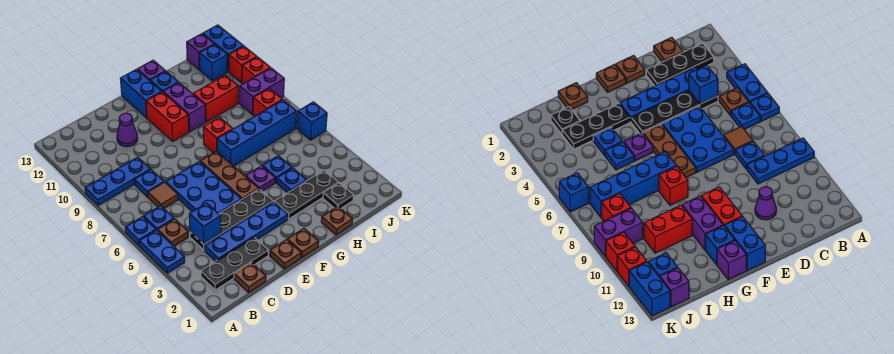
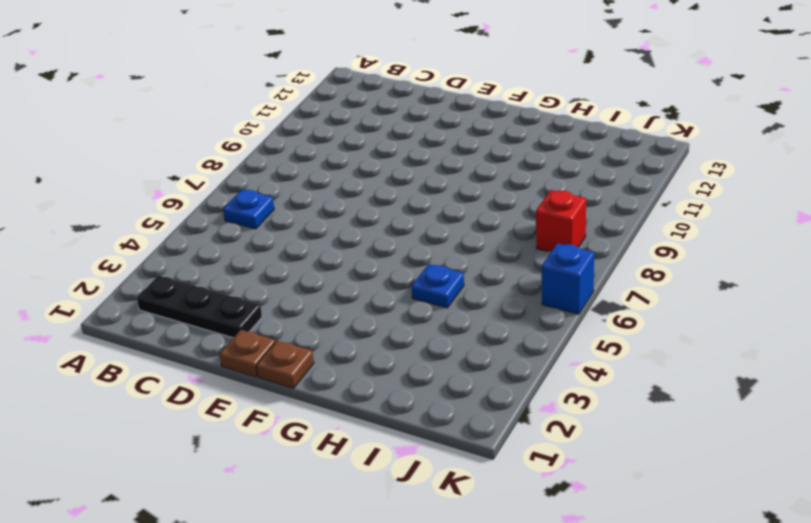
none -> blue plate A4:A5 level 1
none -> blue plate A6 level 1
none -> blue plate A9:C9 level 1
none -> brown plate B5 level 1

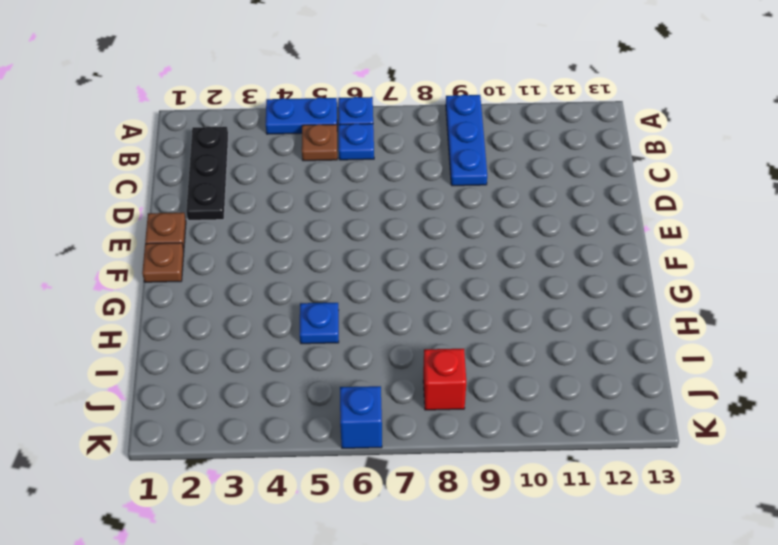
none -> brown plate C1 level 1
none -> blue plate C3:F3 level 1
none -> black plate C4:F4 level 1
none -> brown tile C7 level 1

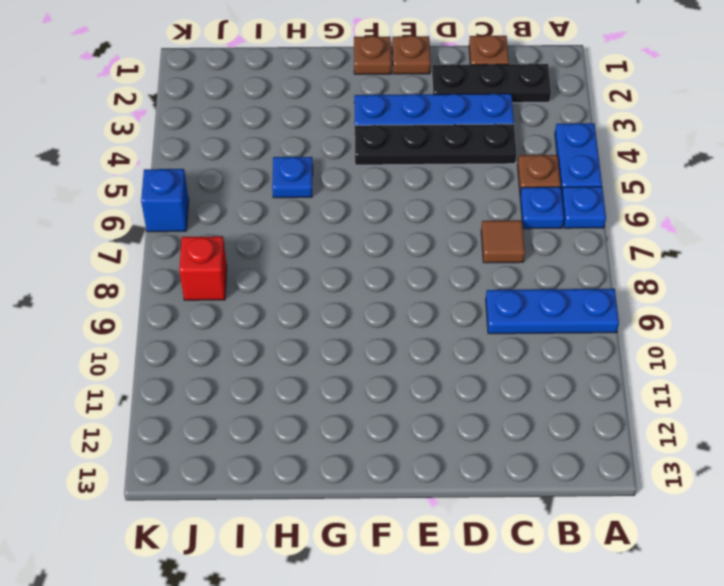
none -> blue plate C8 level 1
none -> blue plate D5:E7 level 1
none -> purple cone D11 level 1
none -> brown plate F5:F7 level 1

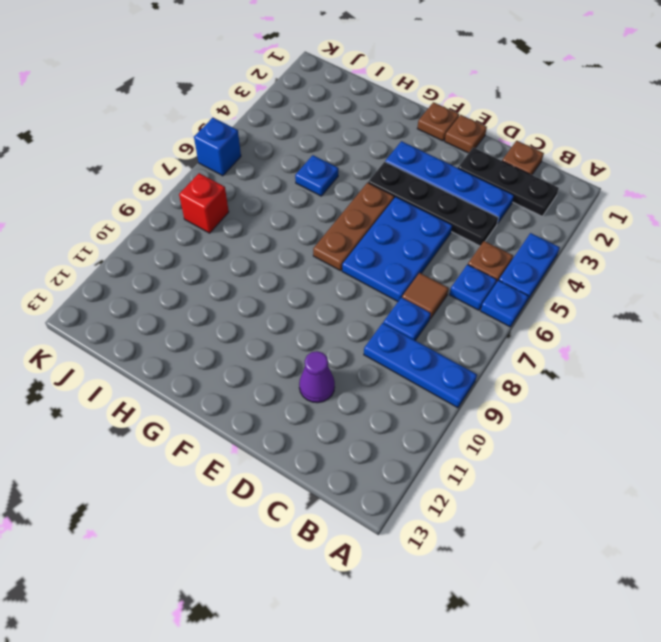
none -> red brick F10:F11 level 1
none -> blue brick F12:F13 level 1
none -> black plate G3:I3 level 1
none -> purple plate G5 level 1

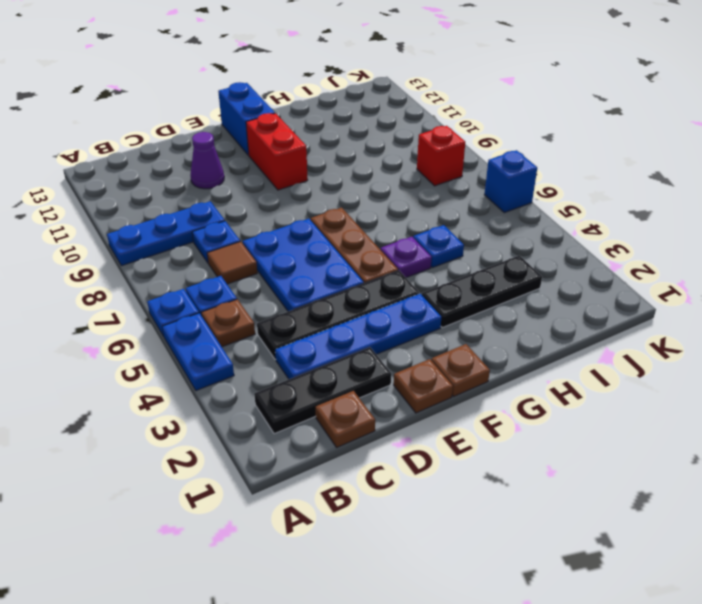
none -> blue brick G7:J7 level 1
none -> red brick G8 level 1
none -> purple brick G10:G11 level 1
none -> blue brick G12 level 1

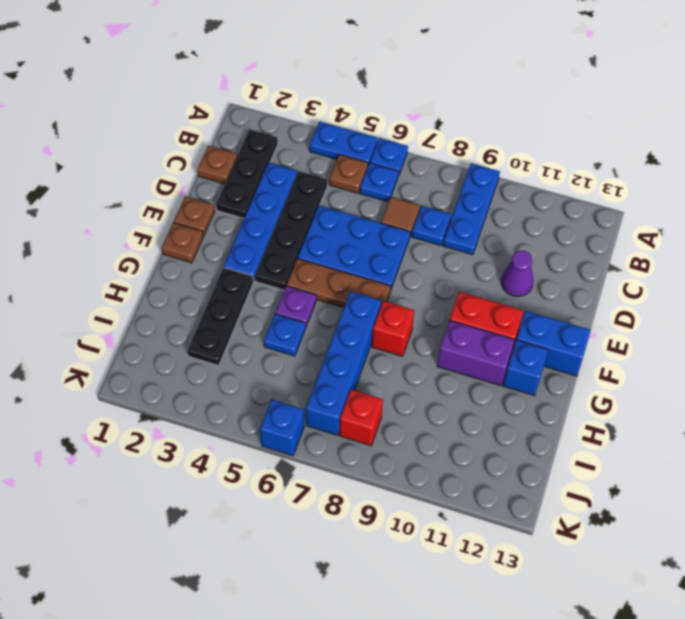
none -> purple brick G13 level 1
none -> brown plate H1 level 1
none -> blue plate H4 level 1
none -> red brick H10:I10 level 1

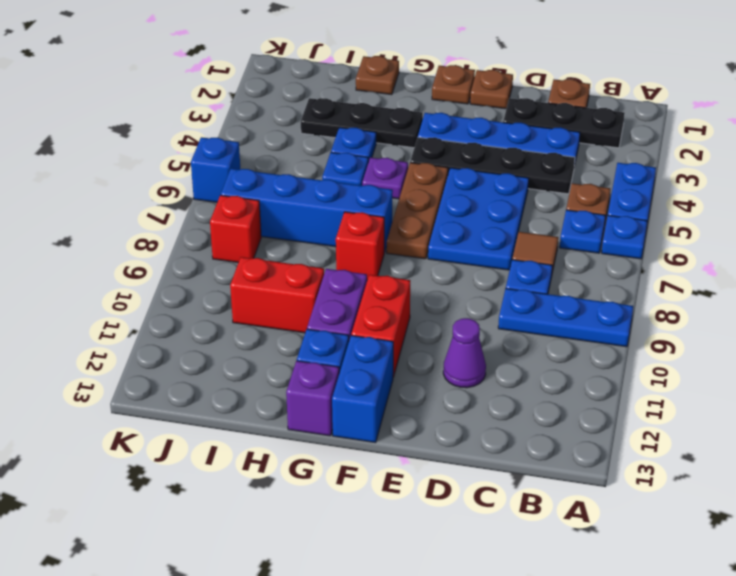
none -> black plate I2 level 1
none -> purple brick J9:K9 level 1
none -> blue brick J12 level 1
none -> purple brick J13 level 1

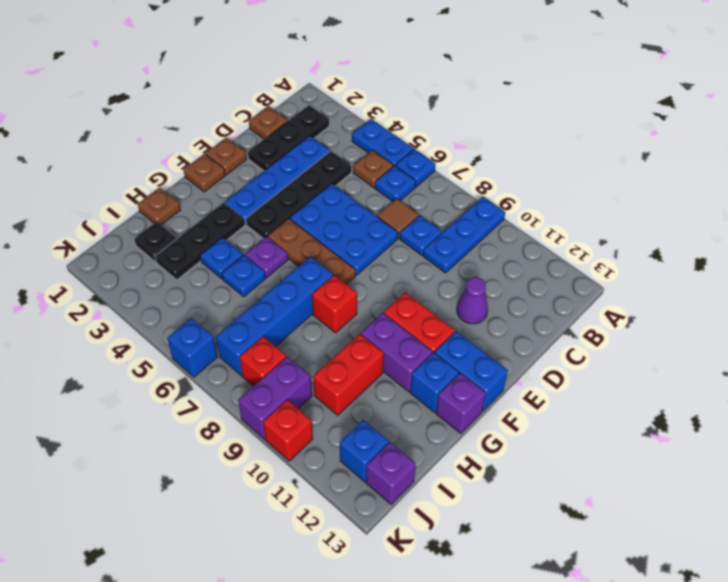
none -> red brick K11 level 1
none -> blue brick K12:K13 level 1
none -> blue brick C4 level 2

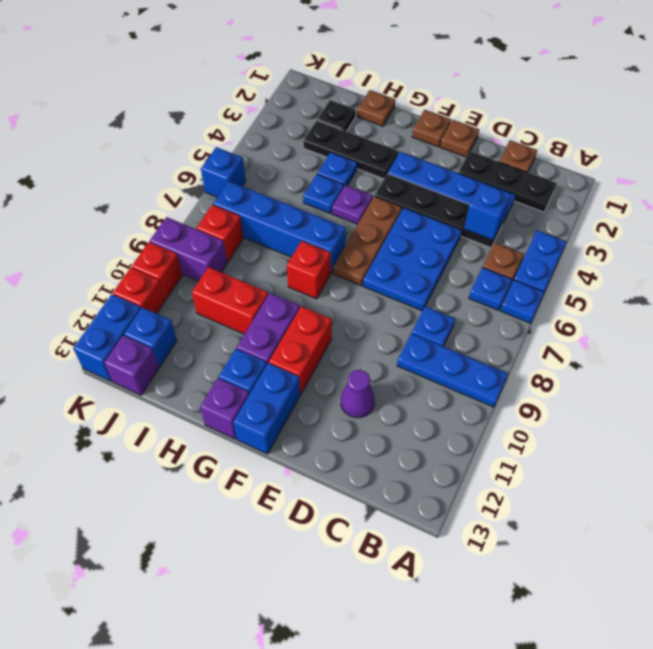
none -> brown tile C7 level 1

